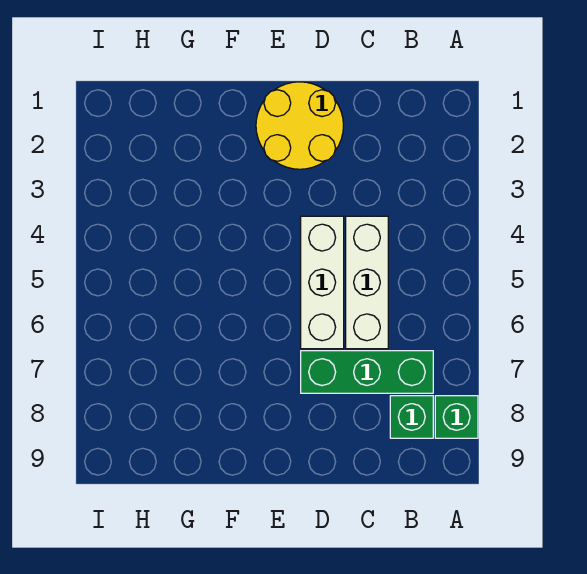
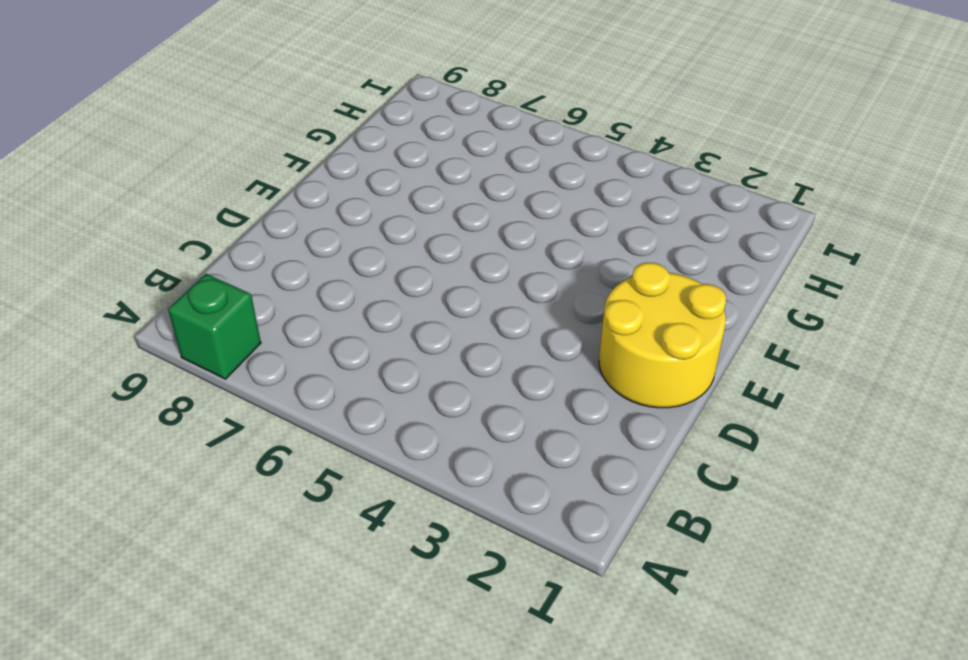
none -> green brick B7:D7 level 1
none -> green brick B8 level 1

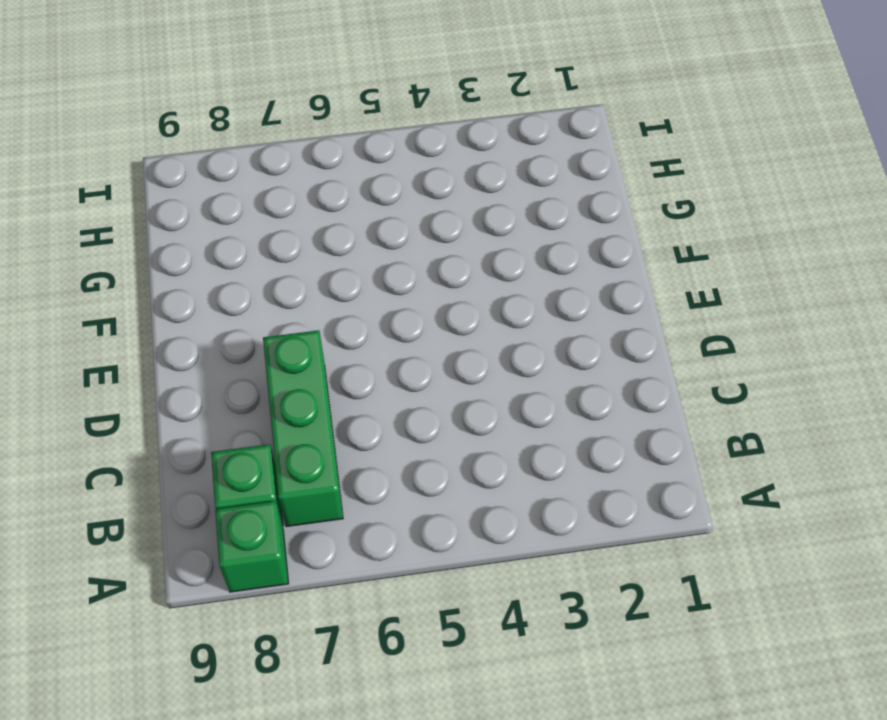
none -> white brick C4:C6 level 1
none -> yellow round brick D1:E2 level 1

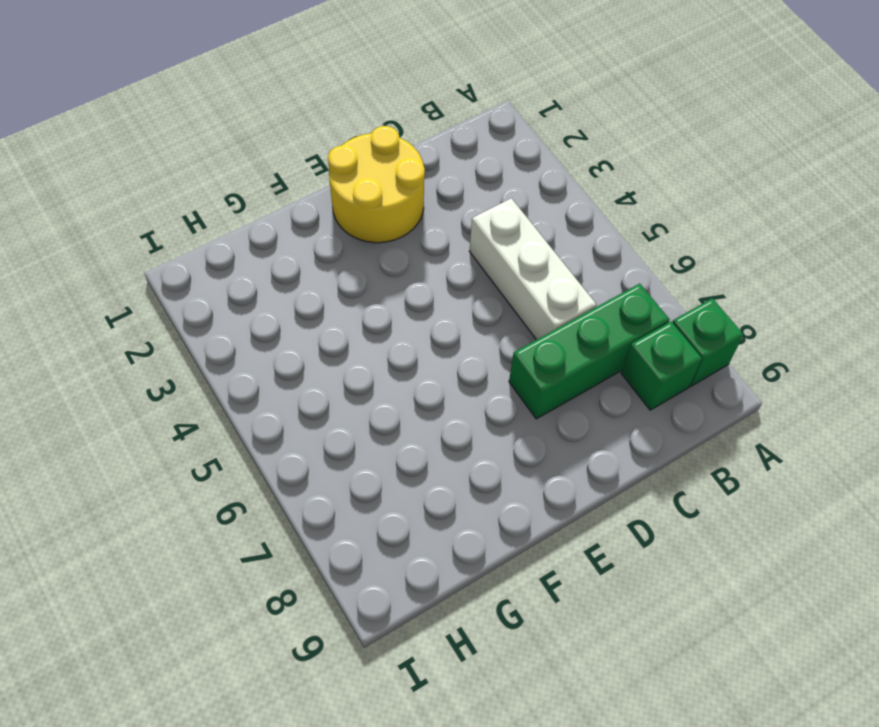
none -> white brick D4:D6 level 1

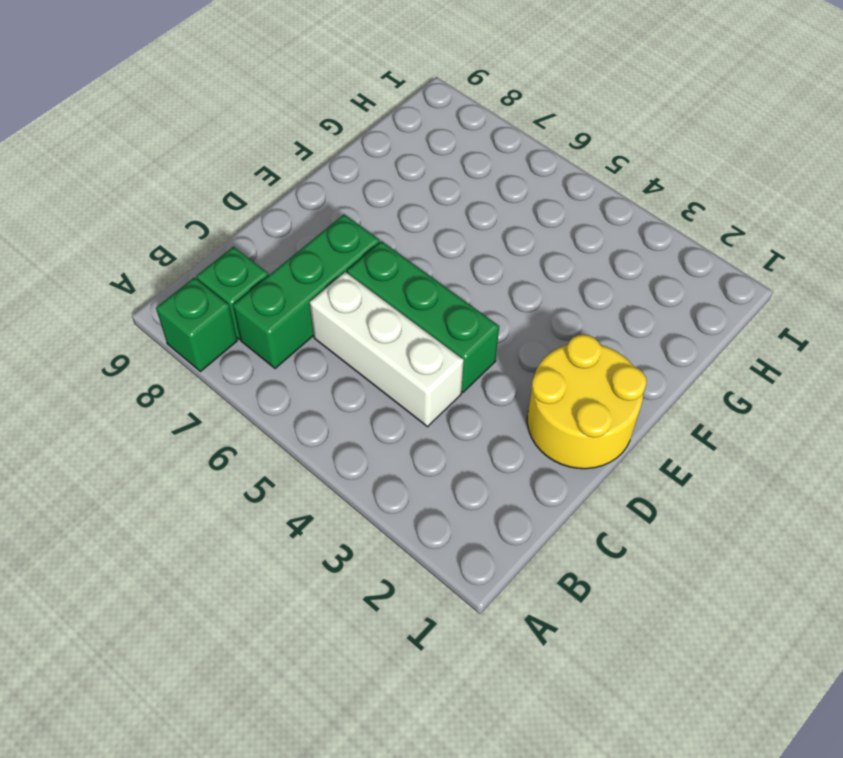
green brick D4:D6 level 1 -> white brick D4:D6 level 1

